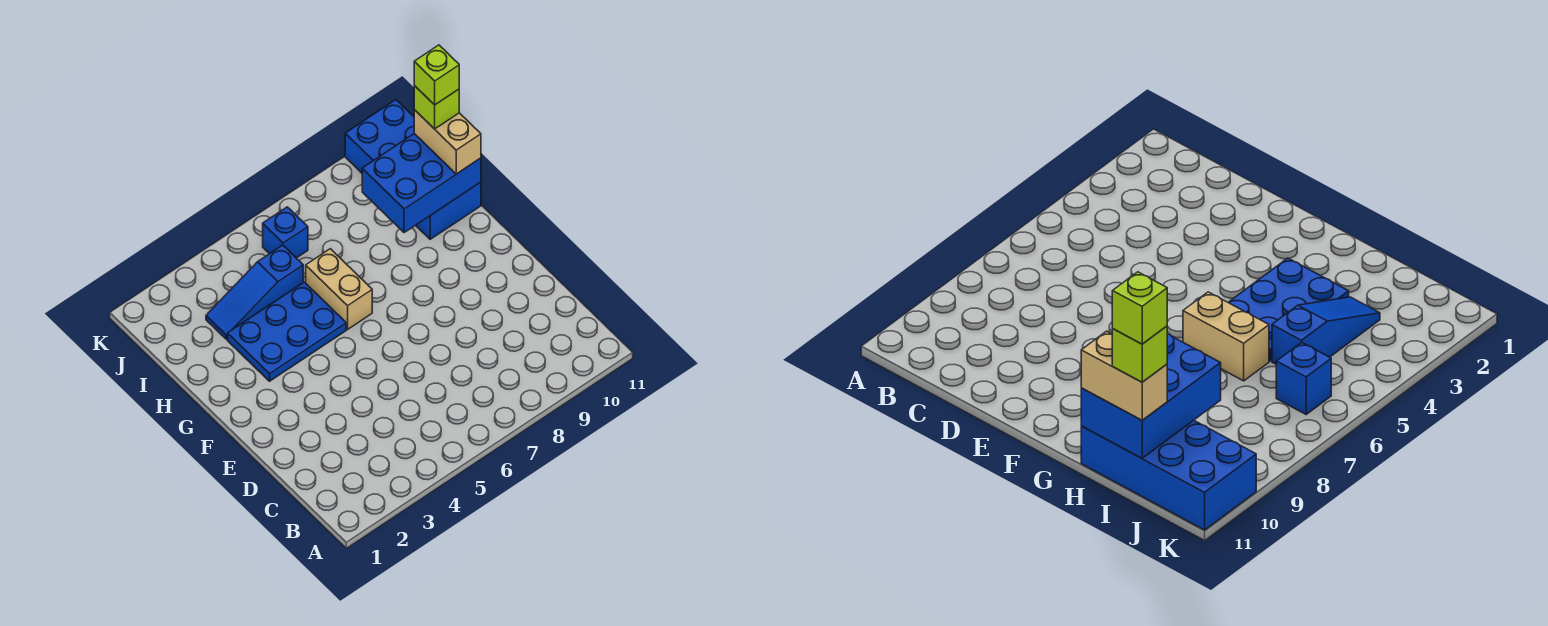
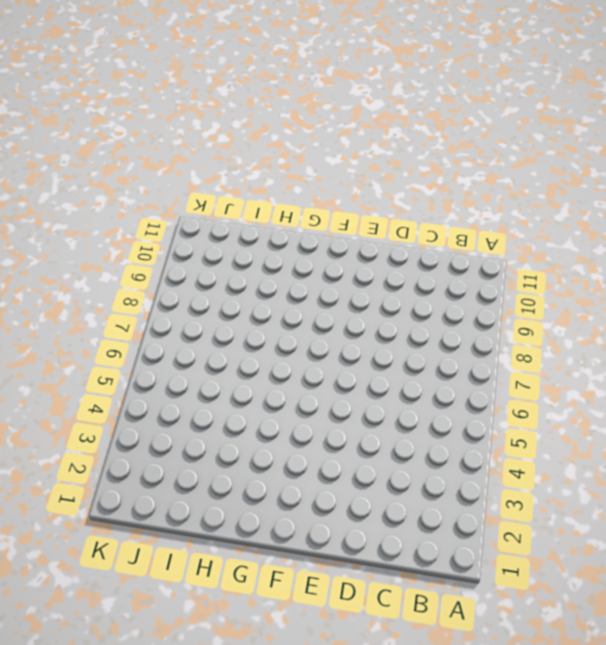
none -> blue plate G3:H5 level 1
none -> tan brick G6:H6 level 1

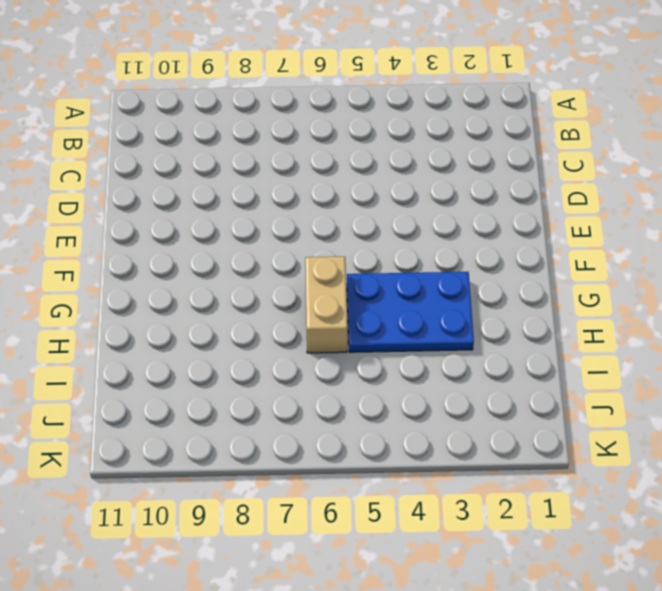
none -> blue brick H10:K11 level 1
none -> blue slope I3:I5 level 1 top 5

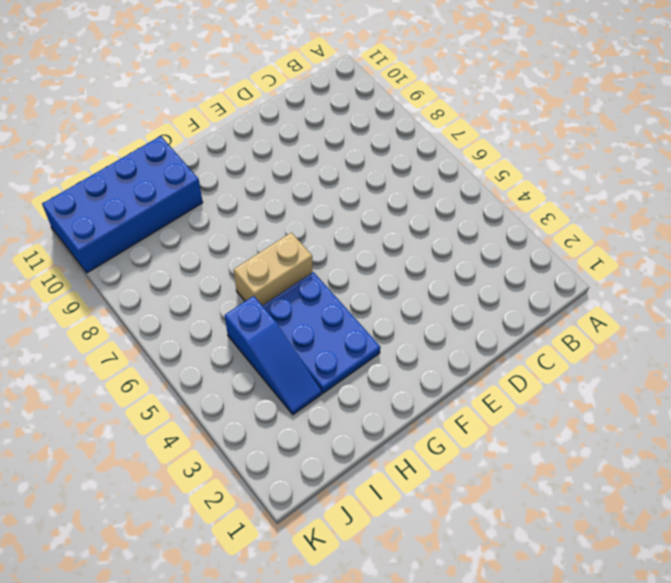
none -> blue brick J6 level 1
none -> blue brick H9:I11 level 2

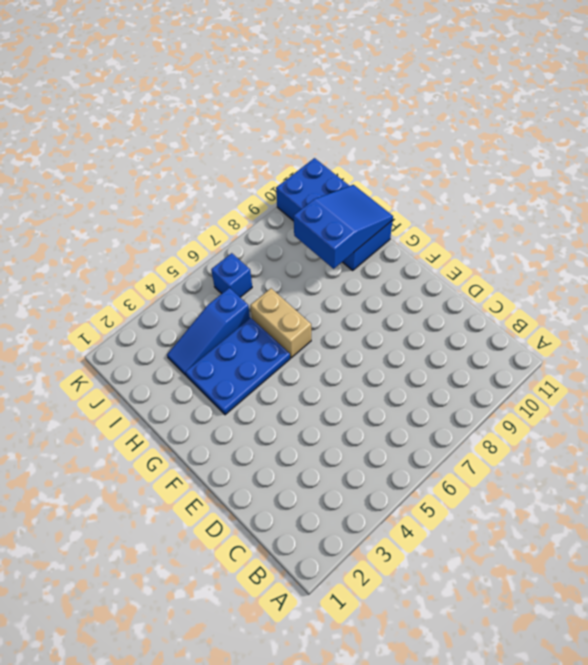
blue slope H9:I11 level 2 top 9 -> blue brick H9:I11 level 2
none -> tan brick H11:I11 level 3
none -> lime brick I11 level 4

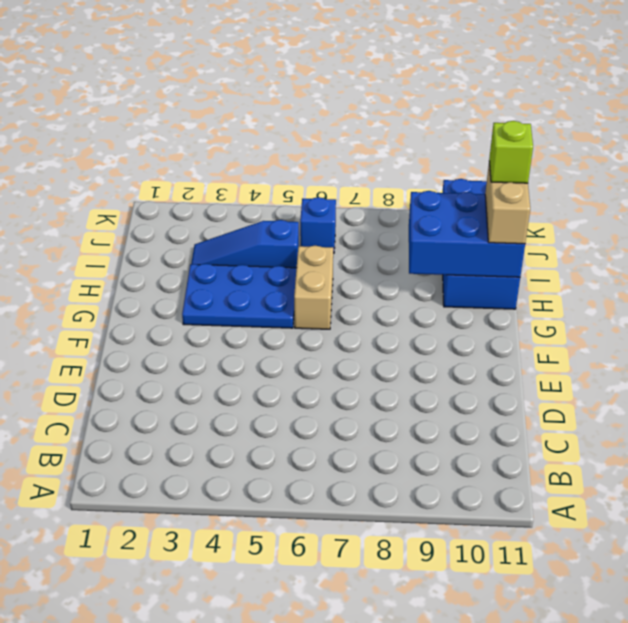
none -> lime brick I11 level 5

